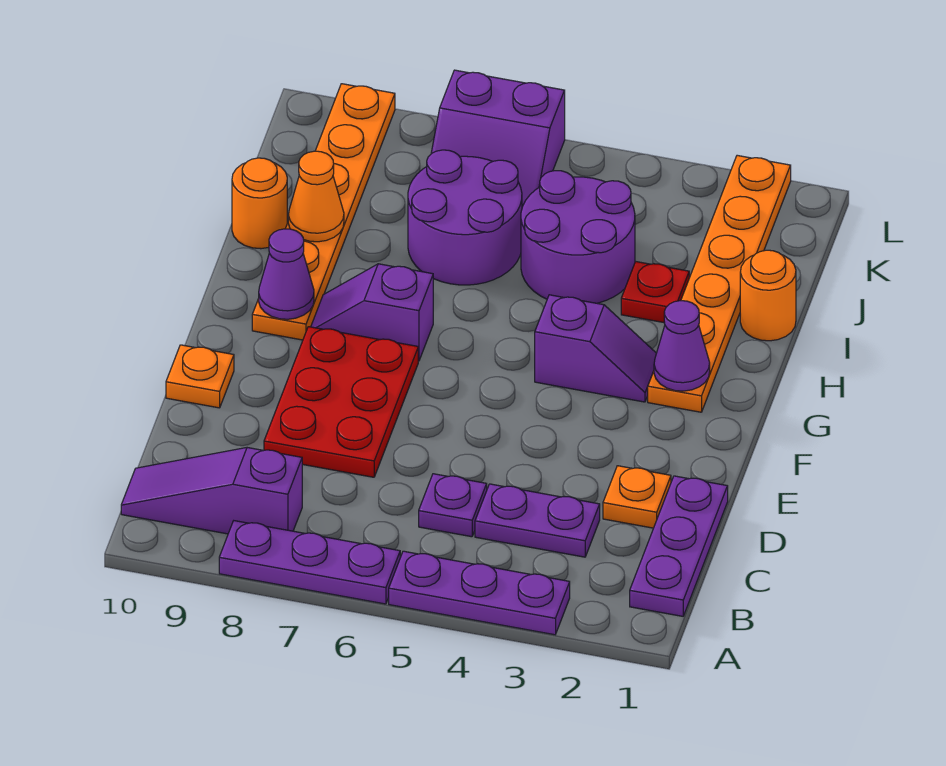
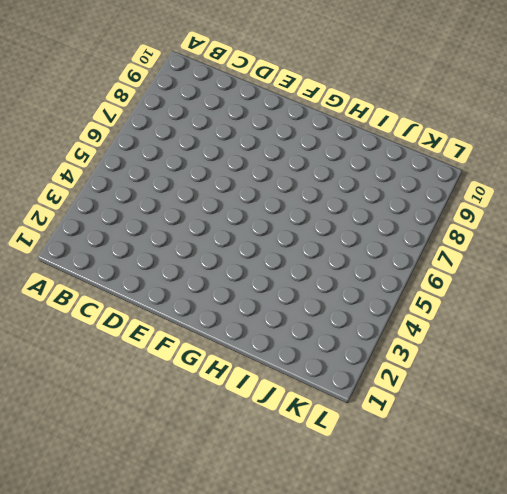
none -> purple plate A3:A5 level 1
none -> purple plate A6:A8 level 1
none -> purple plate B1:D1 level 1

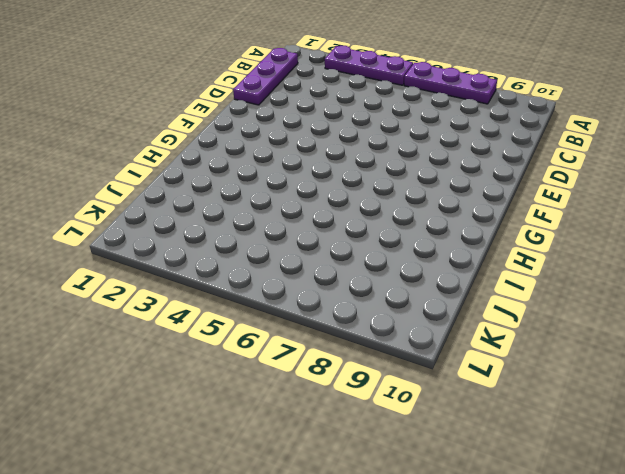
none -> purple slope B8:B10 level 1 top 8
none -> purple plate C3:C4 level 1
none -> purple plate C5 level 1

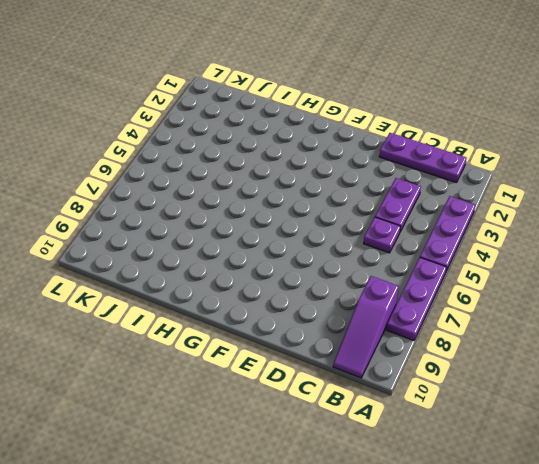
none -> orange plate D2 level 1
none -> red plate D7:F8 level 1
none -> orange plate E10 level 1

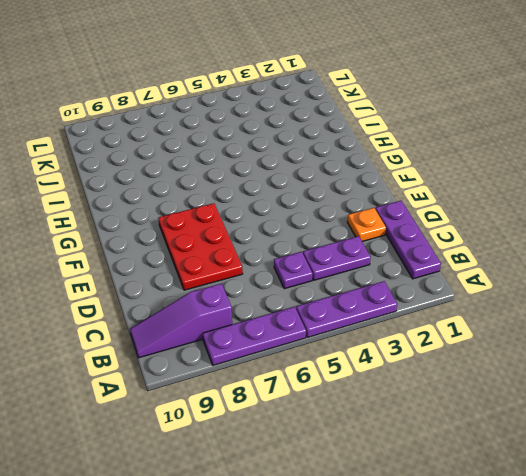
none -> orange plate E10 level 1
none -> orange plate G2:L2 level 1
none -> purple slope G3:G4 level 1 top 4

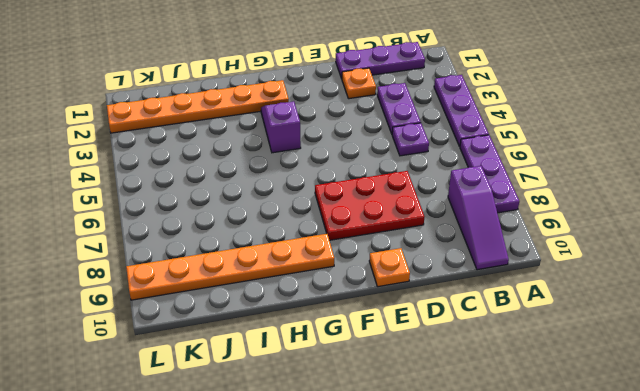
none -> purple slope G7:G8 level 1 top 7
none -> orange round brick I1 level 1
none -> red plate I3 level 1

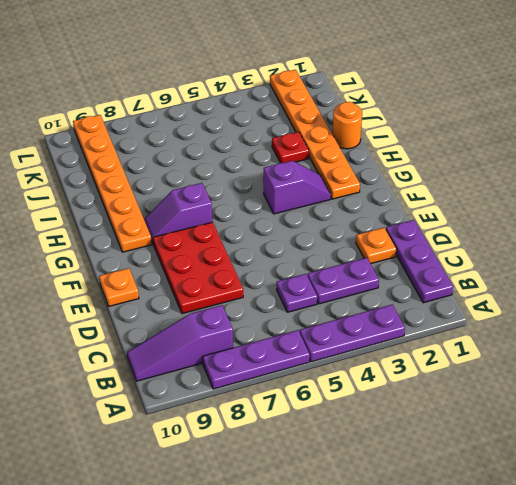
none -> purple round brick I4:J5 level 1
none -> purple round brick I6:J7 level 1
none -> orange round brick I10 level 1

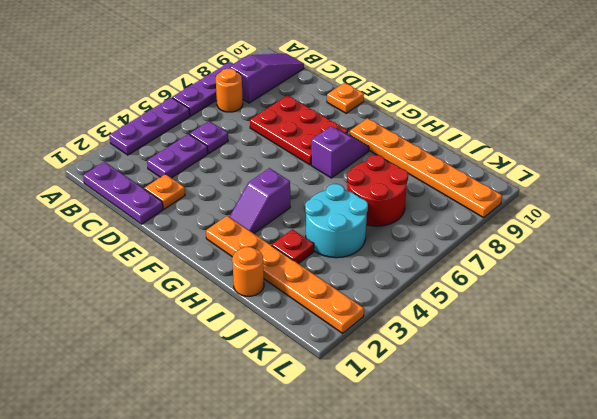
orange round brick B7 level 1 -> orange round brick I10 level 1
cyan round brick I4:J5 level 1 -> purple round brick I4:J5 level 1
red round brick I6:J7 level 1 -> purple round brick I6:J7 level 1
none -> purple slope K6:L7 level 1 top L
none -> purple cone G2 level 2
none -> purple cone G9 level 2

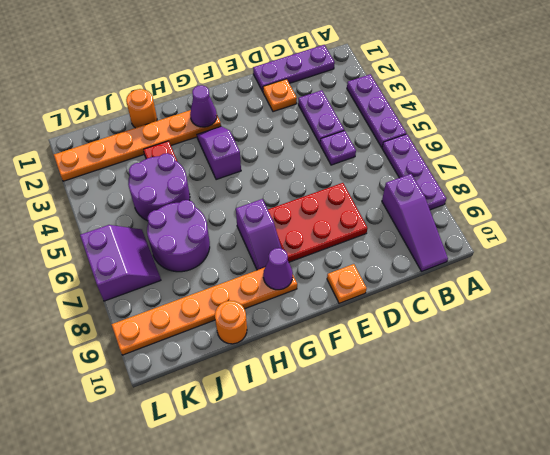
none -> orange cone I9 level 2

